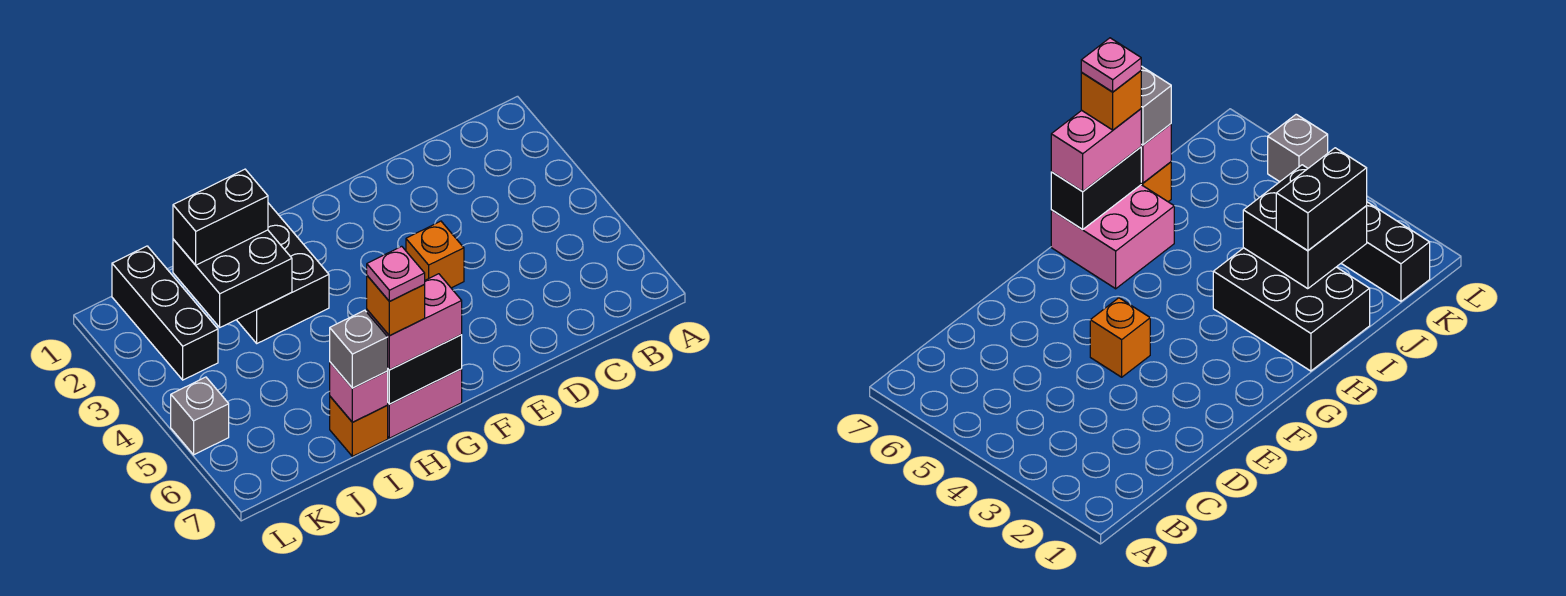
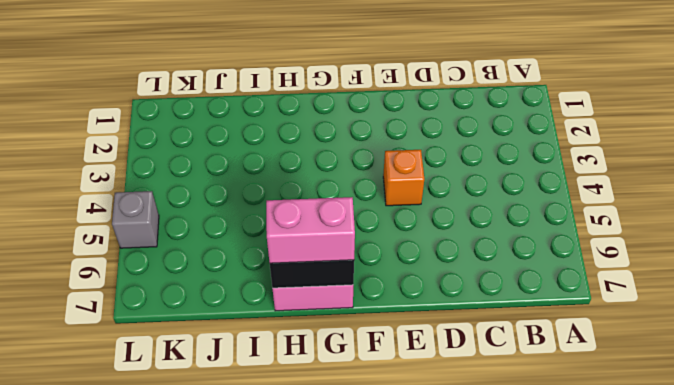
none -> black brick H1:I3 level 1
none -> orange brick I7 level 1
none -> black brick K1:K3 level 1

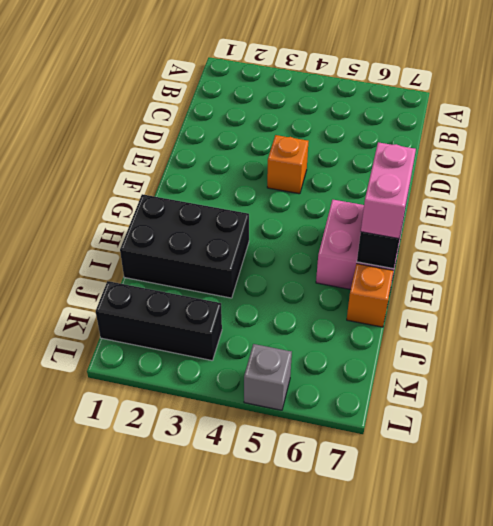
none -> black brick I2:J3 level 2
none -> pink brick I7 level 2
none -> black brick I2:J2 level 3

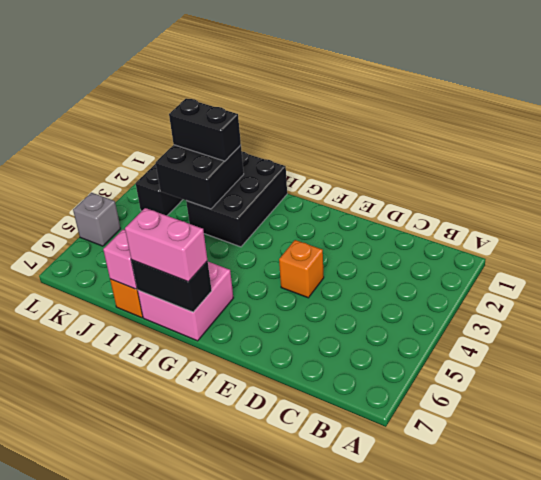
none -> grey brick I7 level 3
none -> orange brick H7 level 4
none -> pink plate H7 level 5

